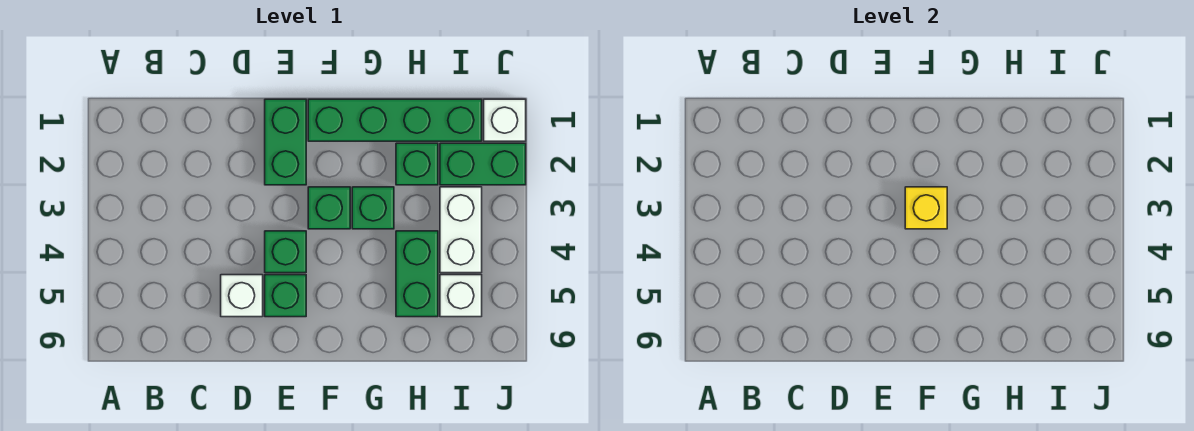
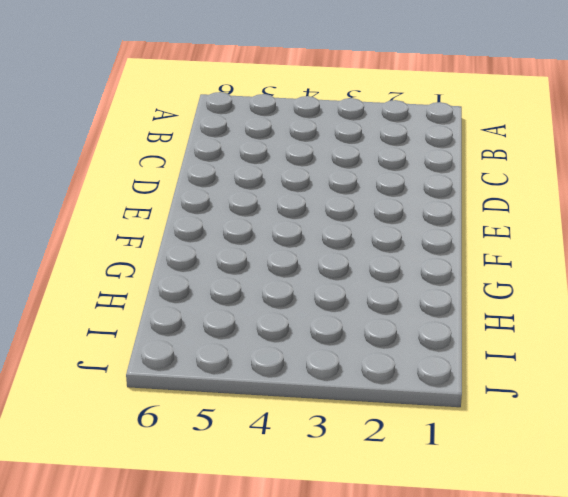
none -> white brick D5 level 1
none -> green brick E1:E2 level 1
none -> green brick E4 level 1

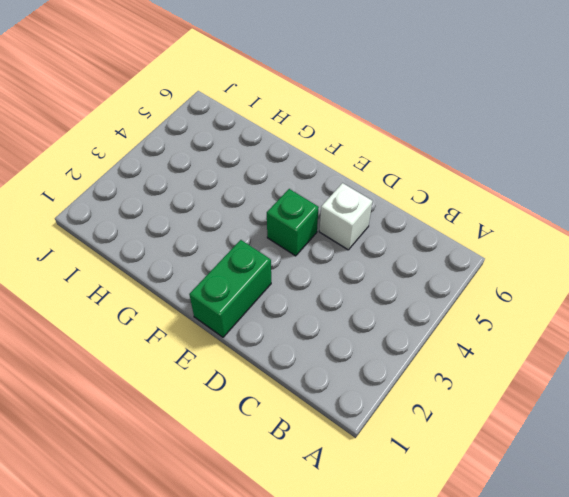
none -> green brick E5 level 1
none -> green brick F1:I1 level 1
none -> green brick F3 level 1

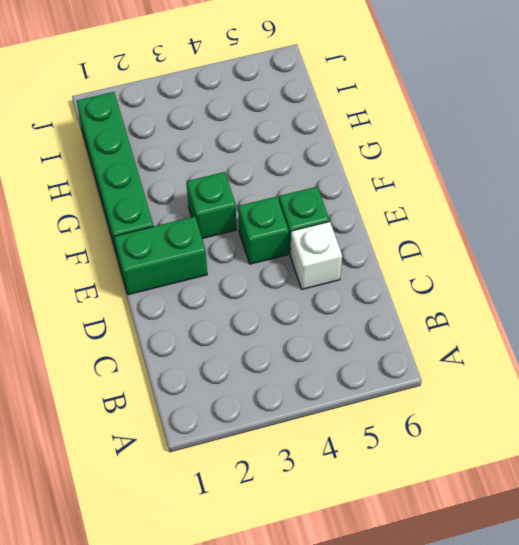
none -> green brick G3 level 1
none -> green brick H2 level 1
none -> green brick H4:H5 level 1

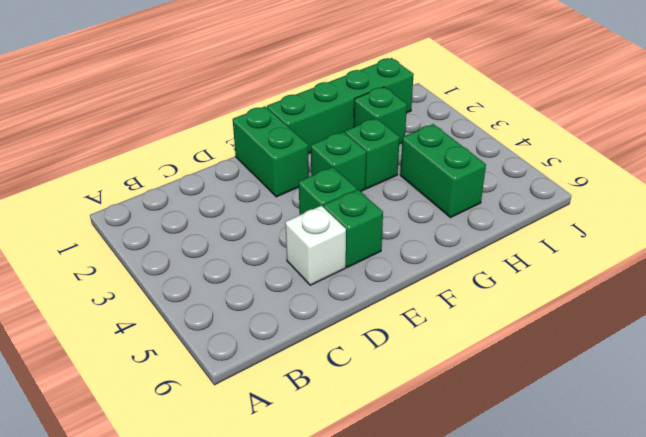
none -> green brick I2:J2 level 1
none -> white brick I3:I4 level 1
none -> white brick I5 level 1

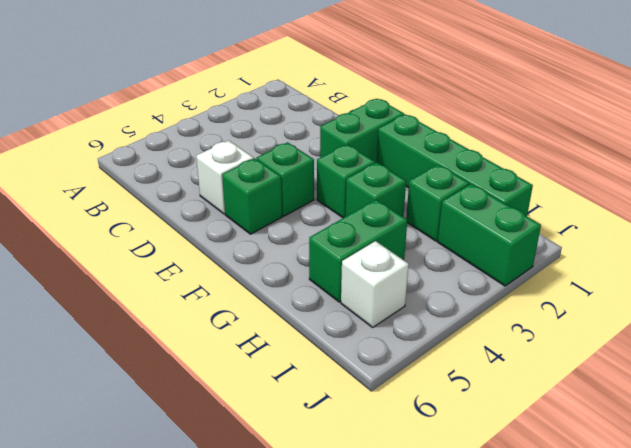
none -> white brick I3:I4 level 1
none -> white brick J1 level 1
none -> yellow brick F3 level 2

